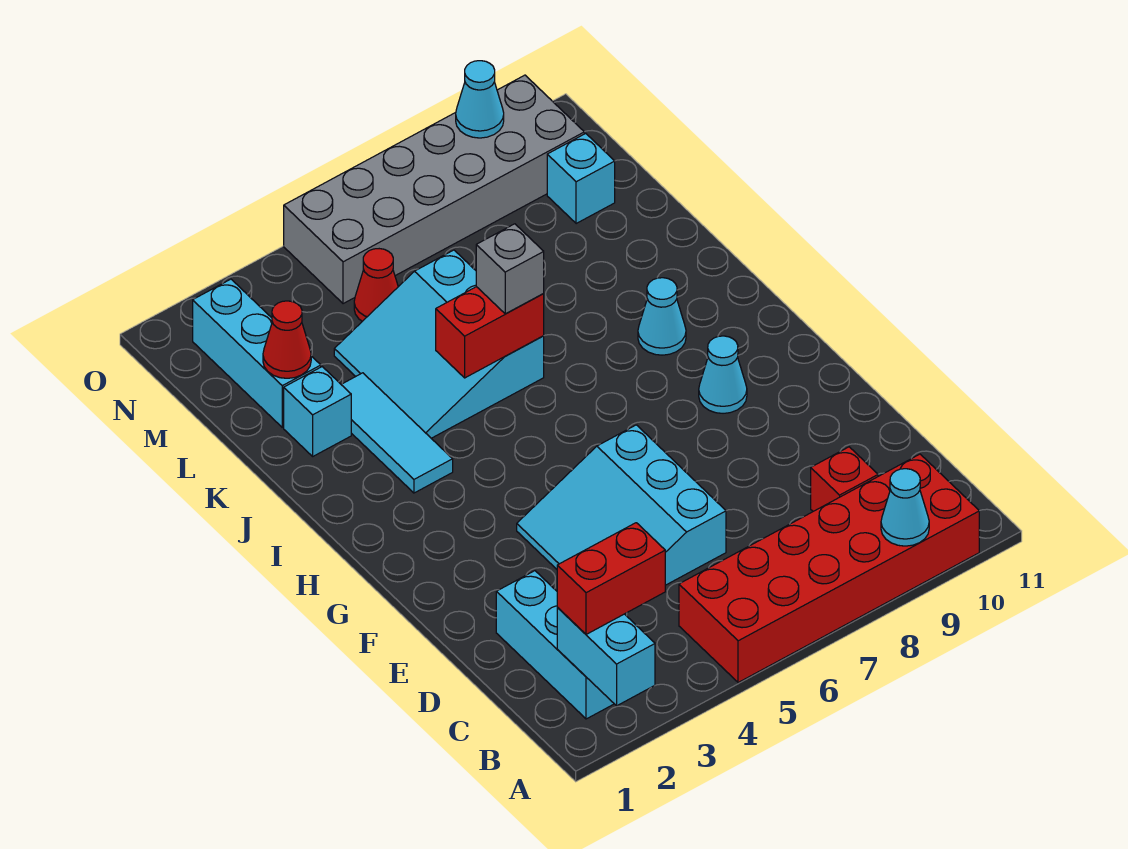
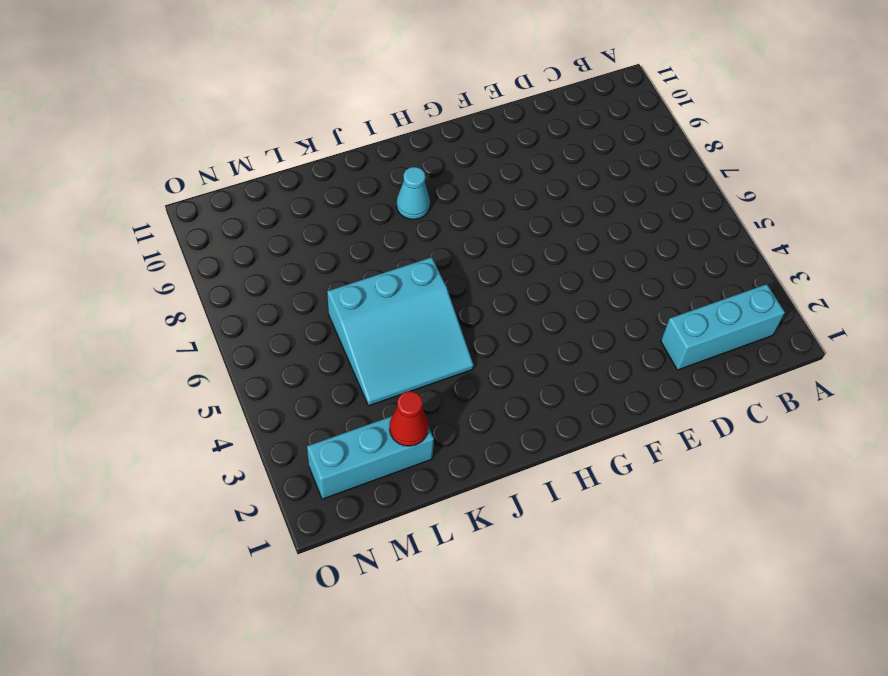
none -> red brick A5:B10 level 1
none -> red brick C9 level 1
none -> cyan slope D4:F6 level 1 top 6

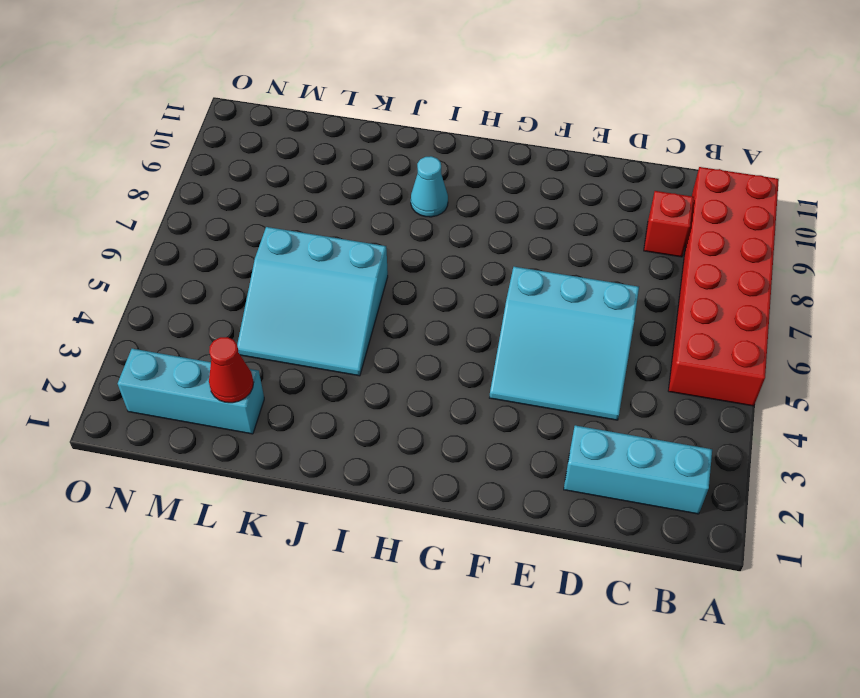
none -> cyan cone G9 level 1
none -> cyan tile I3:K3 level 1
none -> cyan brick K2 level 1

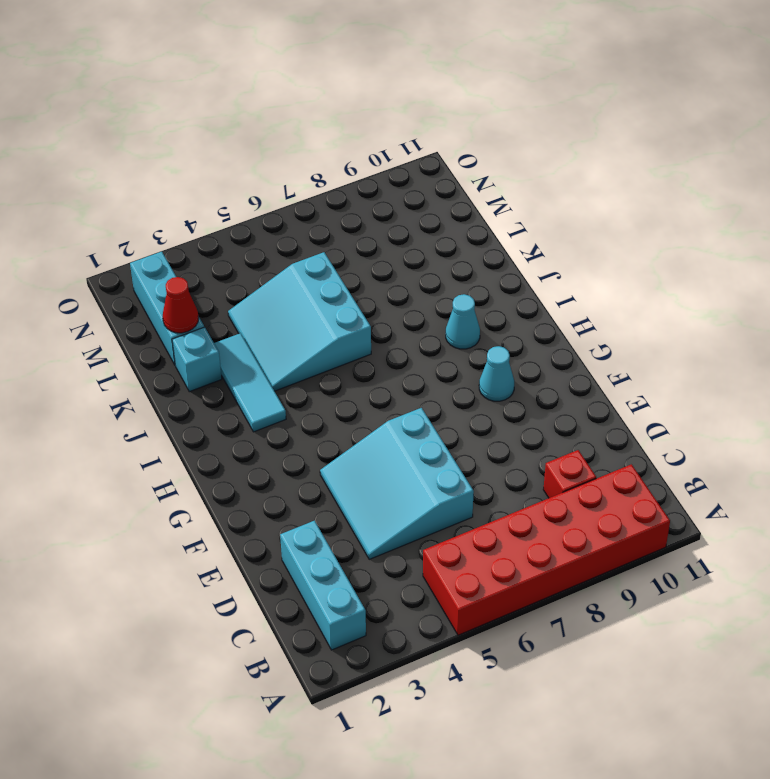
none -> red cone M5 level 1
none -> cyan brick M10 level 1
none -> grey brick N5:O10 level 1

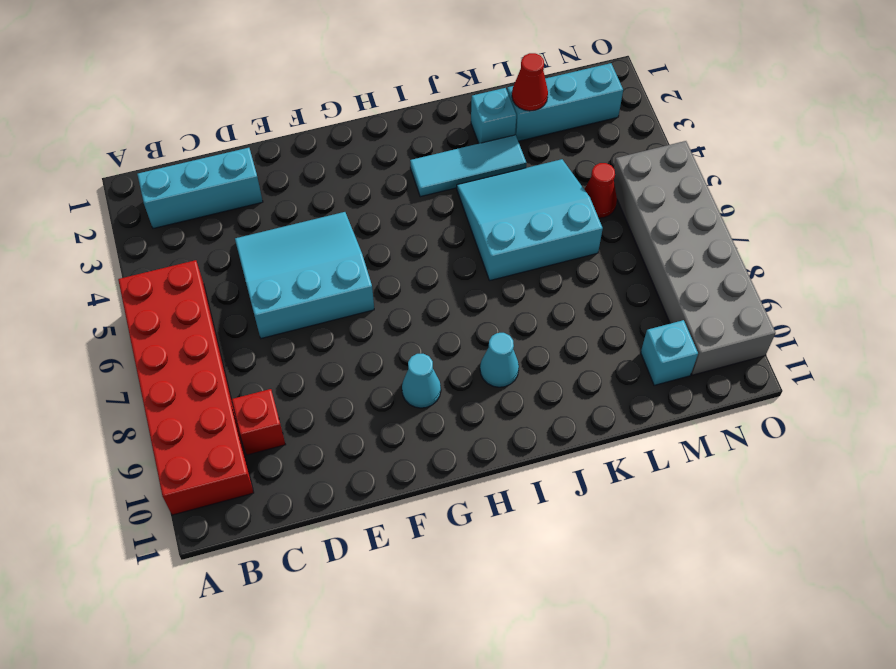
none -> cyan brick A2:B2 level 2
none -> cyan cone A9 level 2
none -> red brick J5:J6 level 2

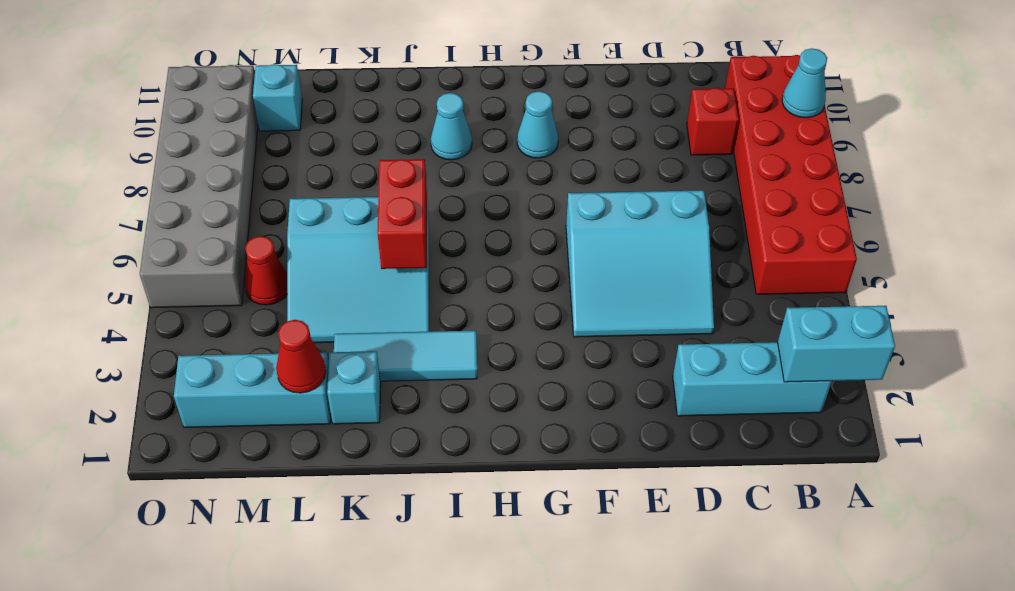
none -> cyan cone O9 level 2
none -> red brick B2:B3 level 3
none -> grey brick J6 level 3

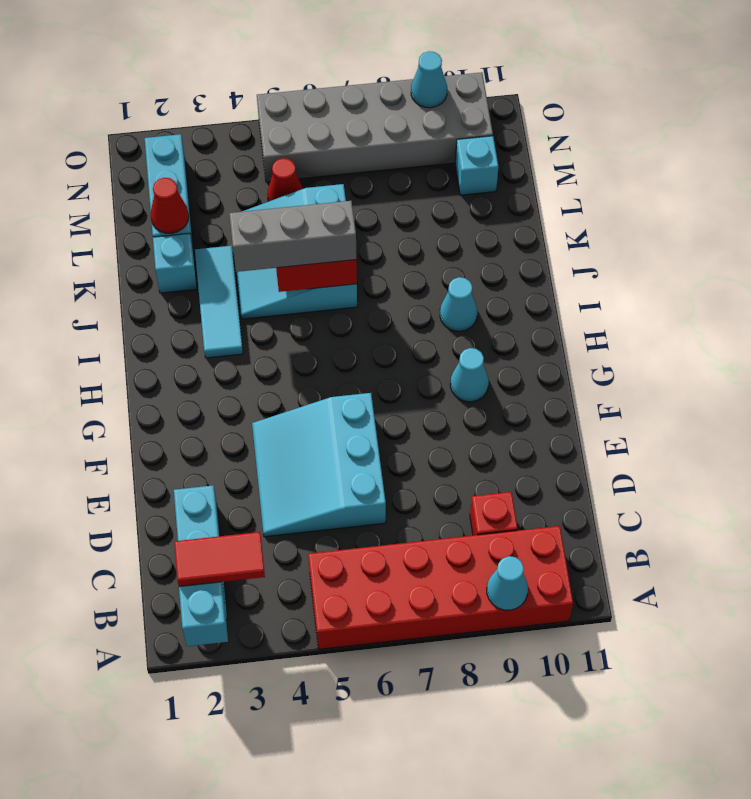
red tile B2:B3 level 3 -> red brick B2:B3 level 3
grey brick J4:J6 level 3 -> grey brick J6 level 3

